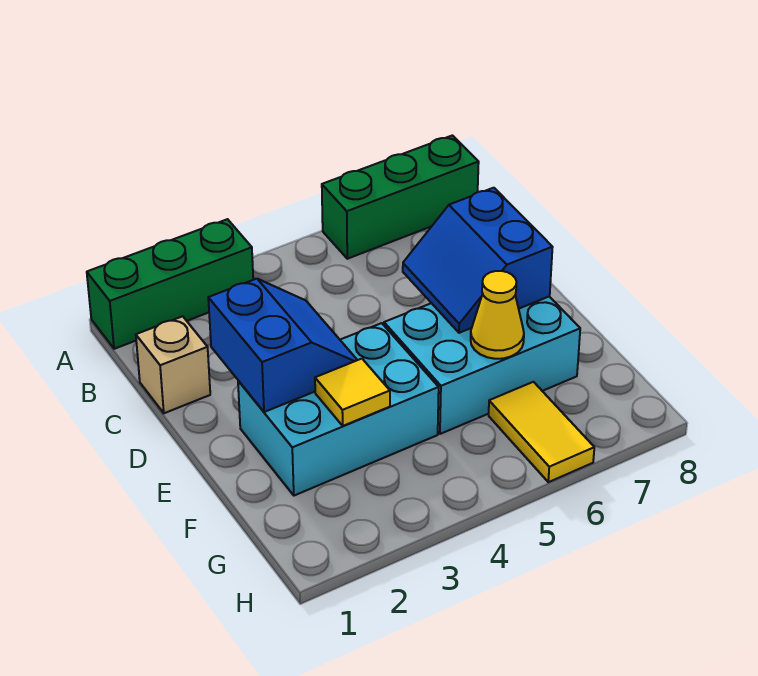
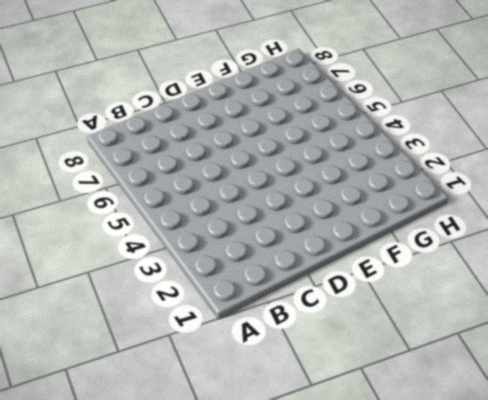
none -> green brick A1:A3 level 1
none -> green brick A6:A8 level 1

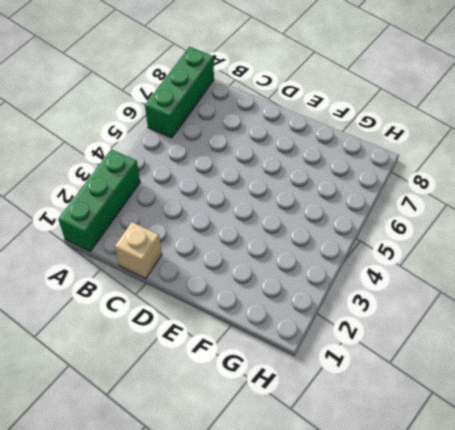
none -> cyan brick E2:F4 level 1
none -> cyan brick E5:F7 level 1

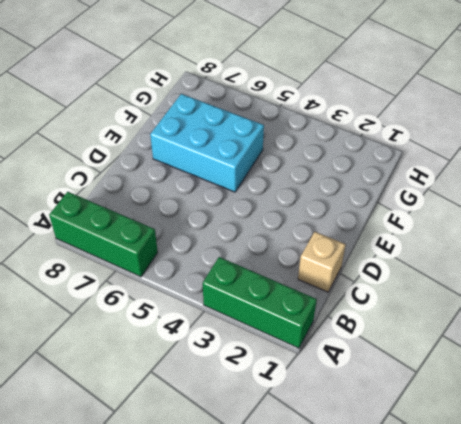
none -> cyan brick E2:F4 level 1
none -> yellow tile G6:H6 level 1

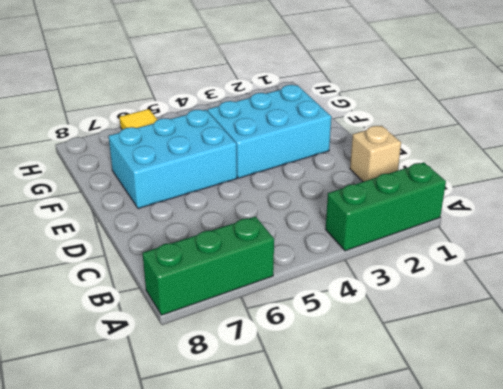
none -> blue slope D2:E3 level 2 top 2
none -> blue slope D6:E7 level 2 top 7

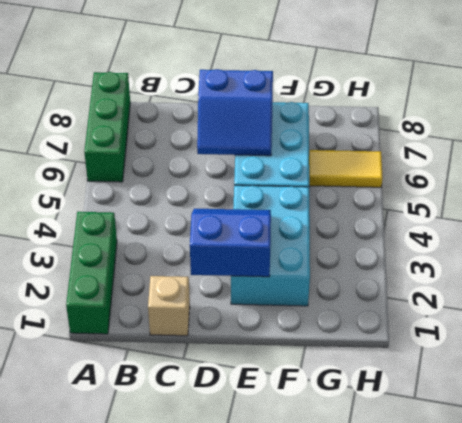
none -> yellow tile F3 level 2
none -> yellow cone F6 level 2

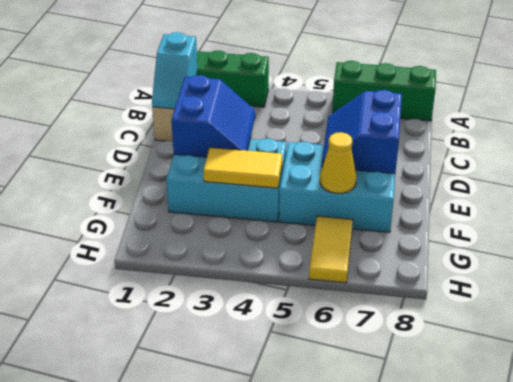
cyan slope B1:C1 level 2 top B -> none
yellow tile F3:F4 level 2 -> yellow tile F3 level 2

